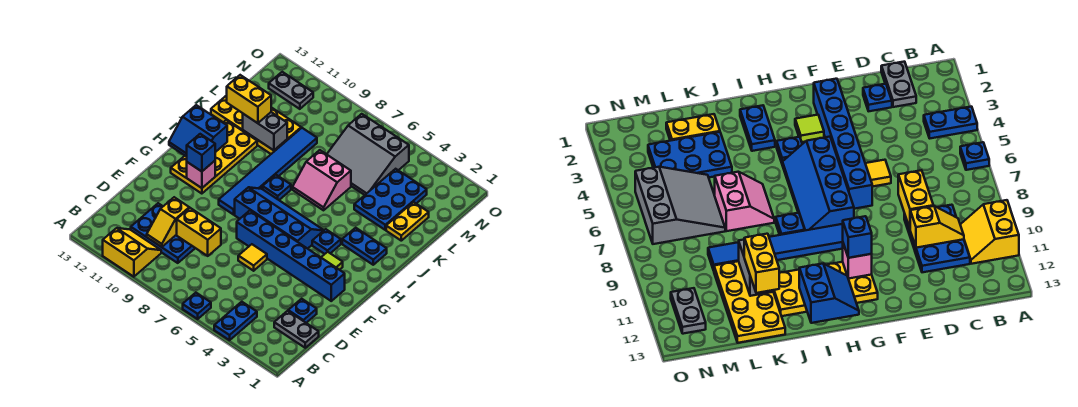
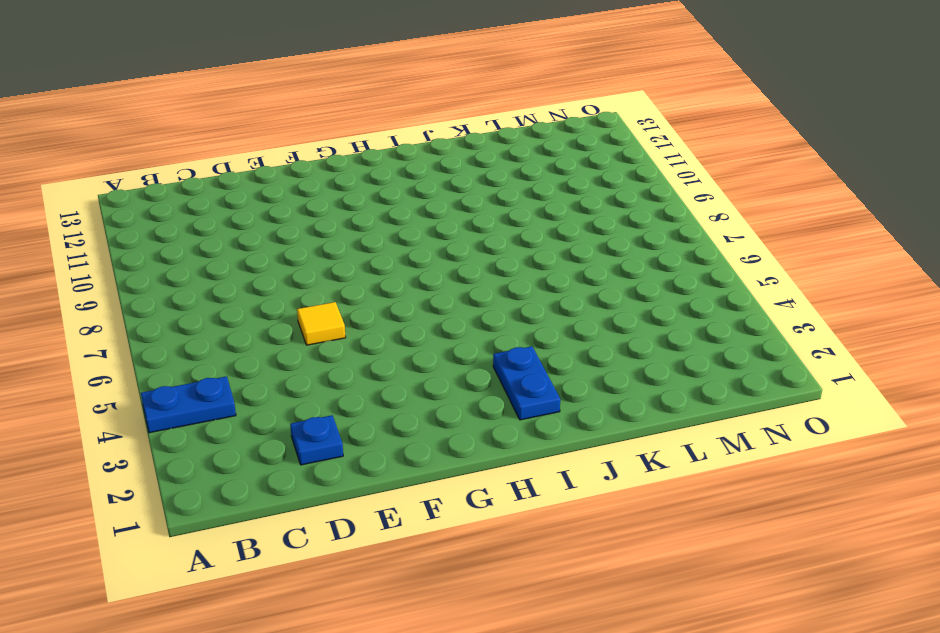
none -> blue plate A6 level 1
none -> yellow slope A10:B11 level 1 top A
none -> grey plate C1:C2 level 1

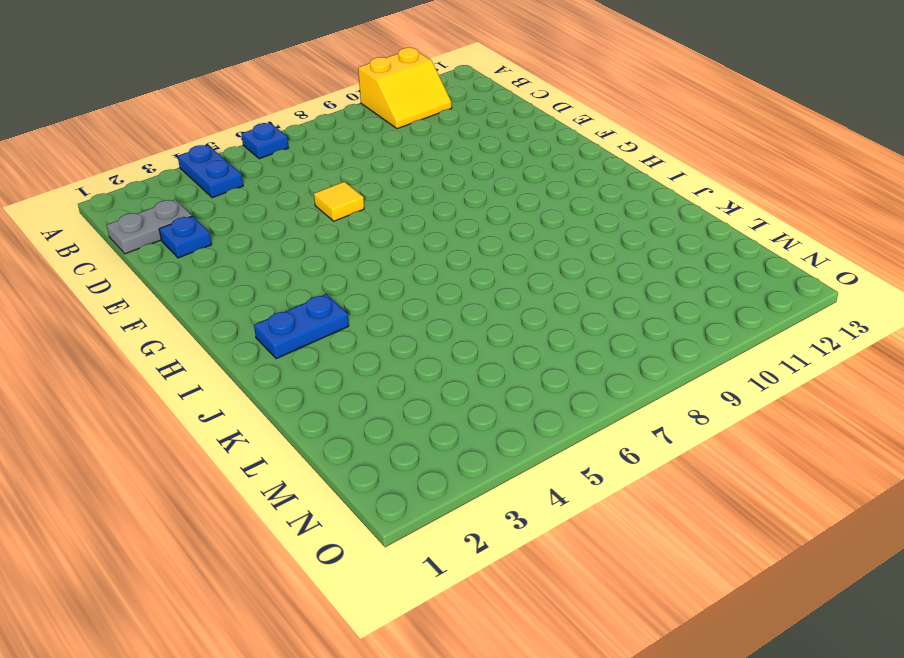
none -> blue plate C9:D11 level 1
none -> blue brick F2:F7 level 1
none -> lime tile G3 level 1

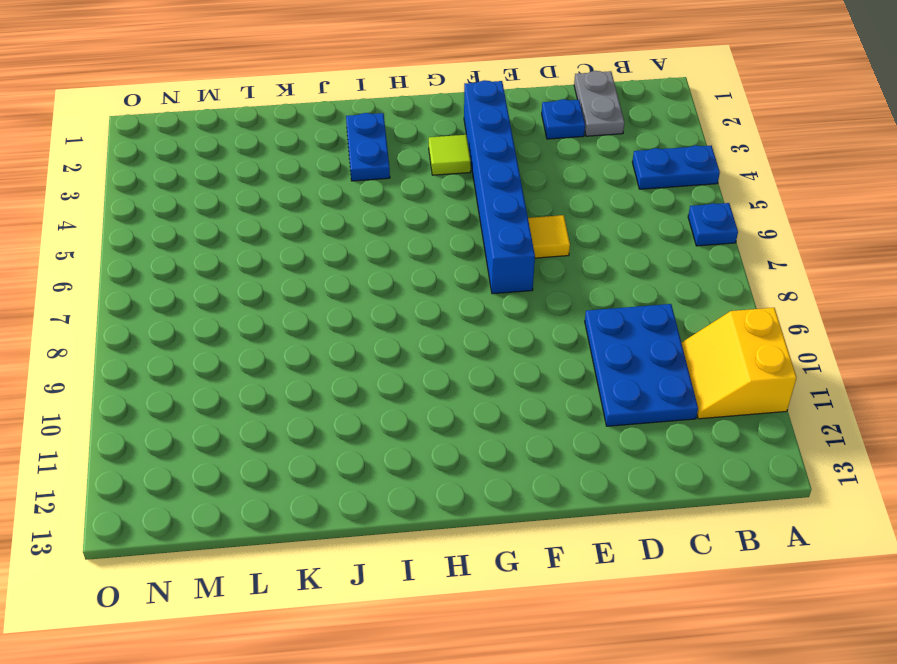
none -> blue slope G5:H8 level 1 top G
none -> blue tile G9:L9 level 1
none -> yellow plate G11:J12 level 1

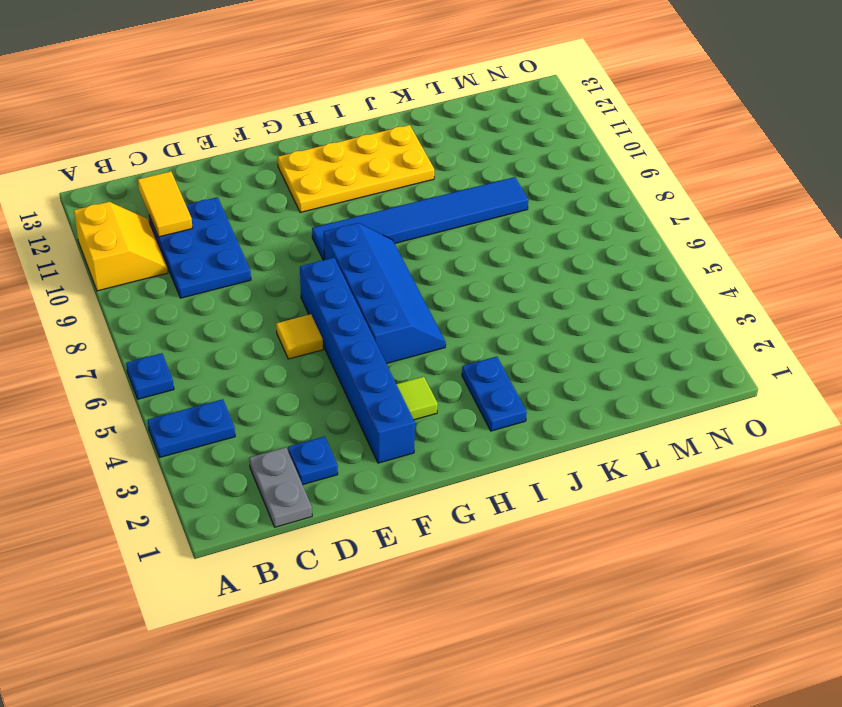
yellow tile C11:C12 level 2 -> none
none -> blue plate H4 level 1
none -> blue plate I8 level 1
none -> pink slope J6:K7 level 1 top K

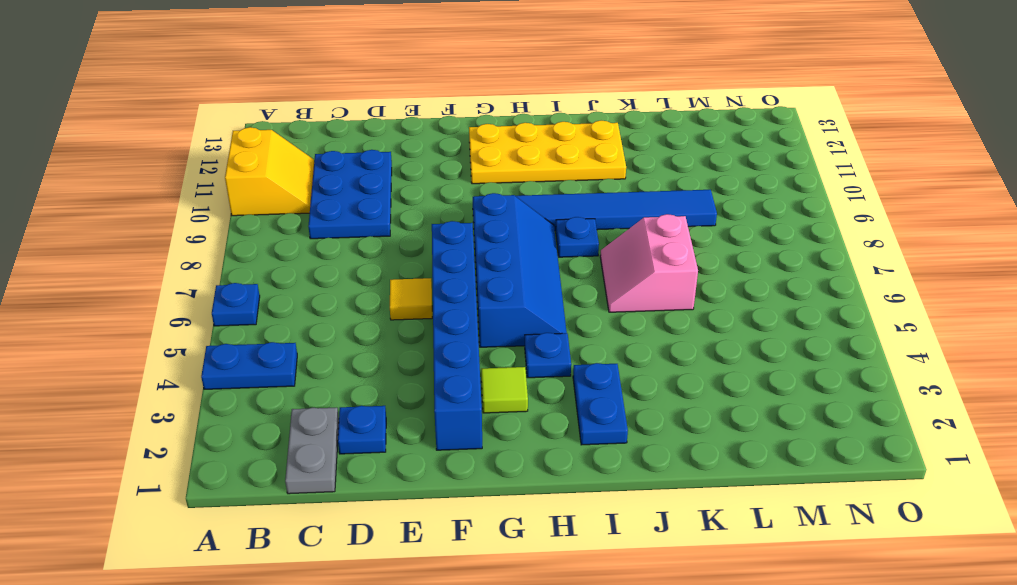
none -> yellow plate K2:L2 level 1
none -> blue plate K3:M4 level 1
none -> yellow plate K10:L13 level 1

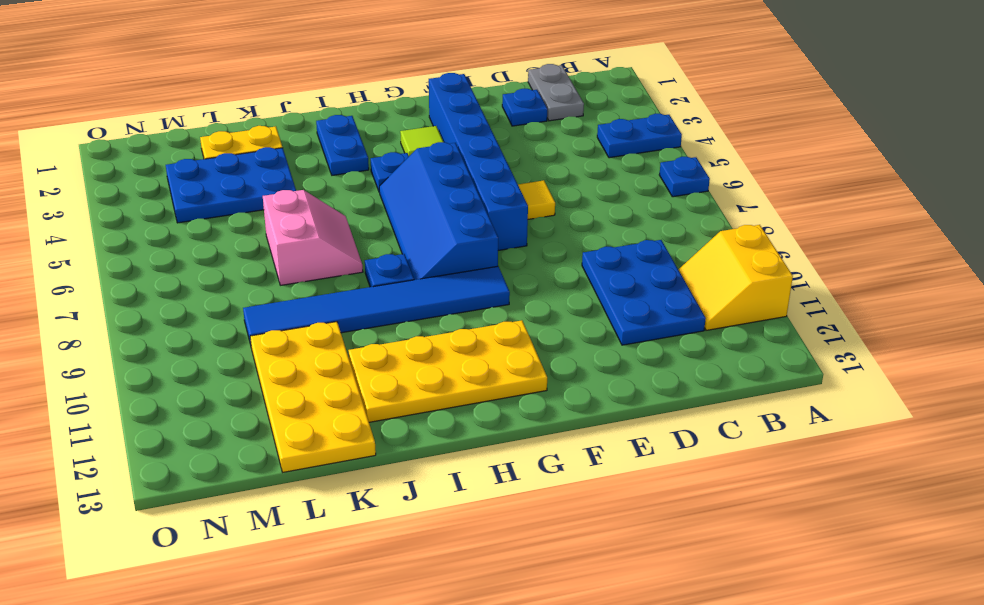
none -> grey slope L5:N7 level 1 top N
none -> grey plate N11:N12 level 1
none -> yellow slope C10:D10 level 2 top D

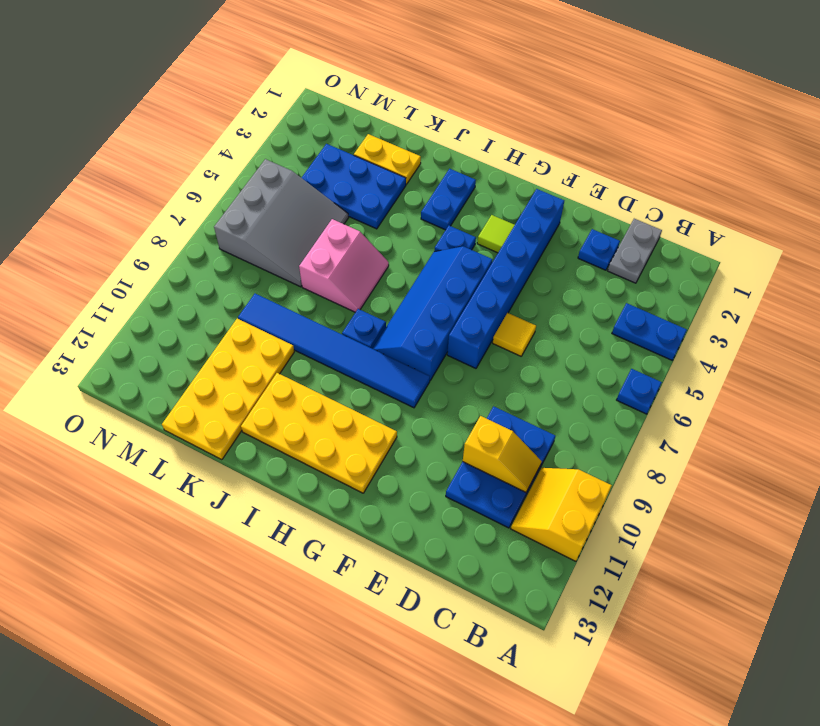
none -> grey plate N11:N12 level 1
none -> yellow brick D8:D9 level 2
none -> pink brick G11 level 2

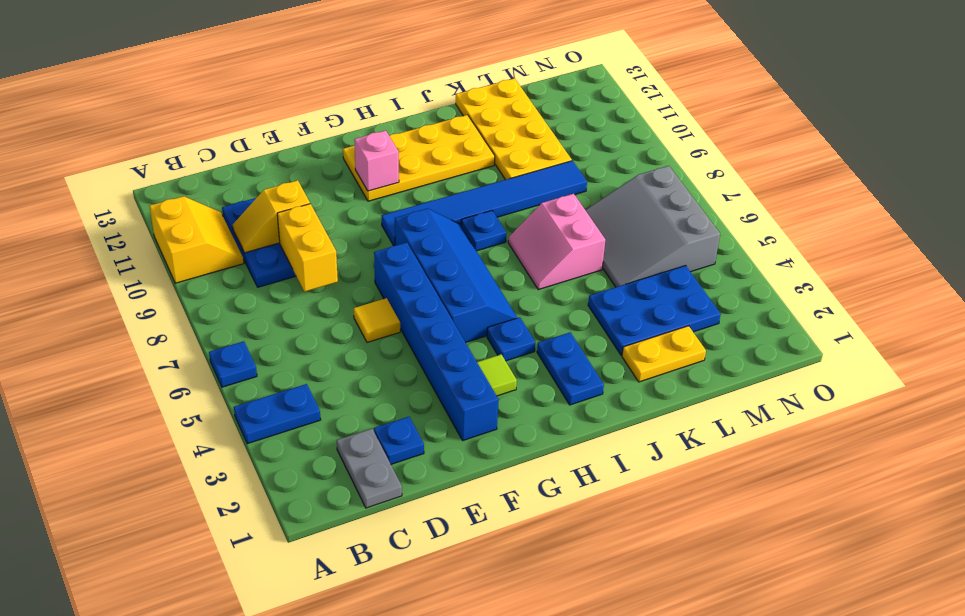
none -> grey plate N11:N12 level 1
none -> blue slope H12:I13 level 2 top I
none -> grey brick K10:K11 level 2

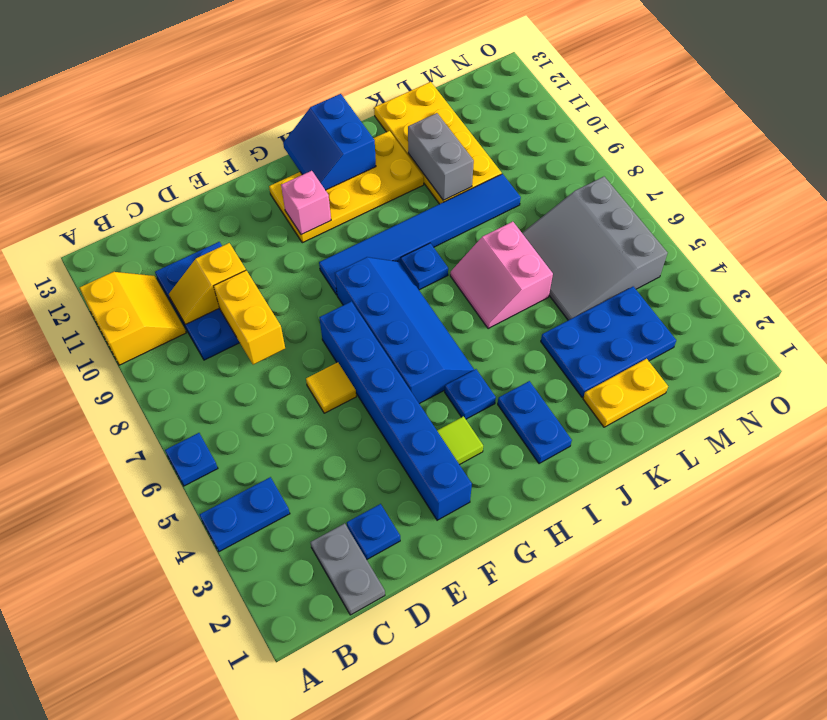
none -> grey plate N11:N12 level 1
none -> blue brick G11 level 3
none -> yellow brick K11:K12 level 3

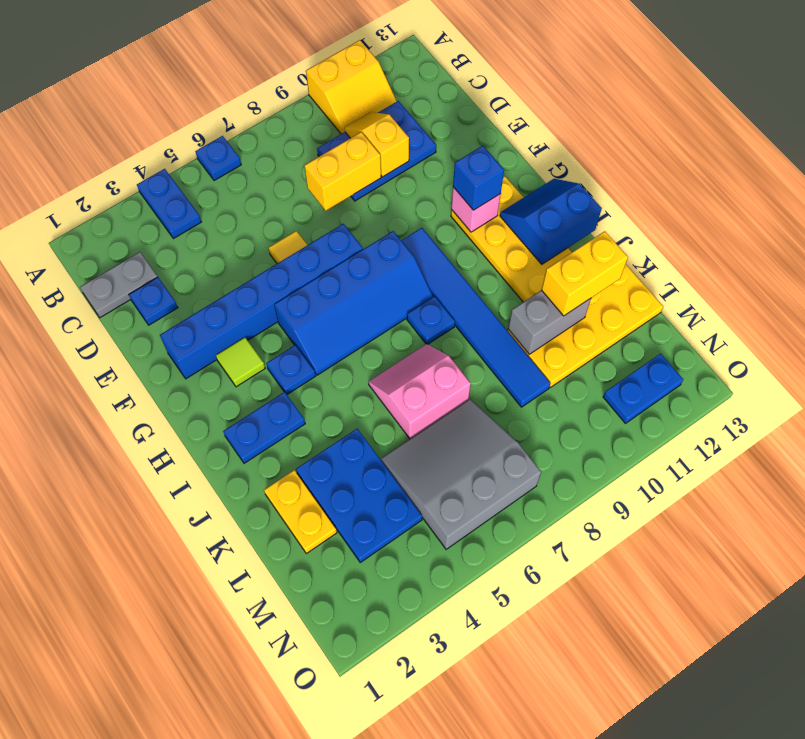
blue plate N11:N12 level 1 -> grey plate N11:N12 level 1

